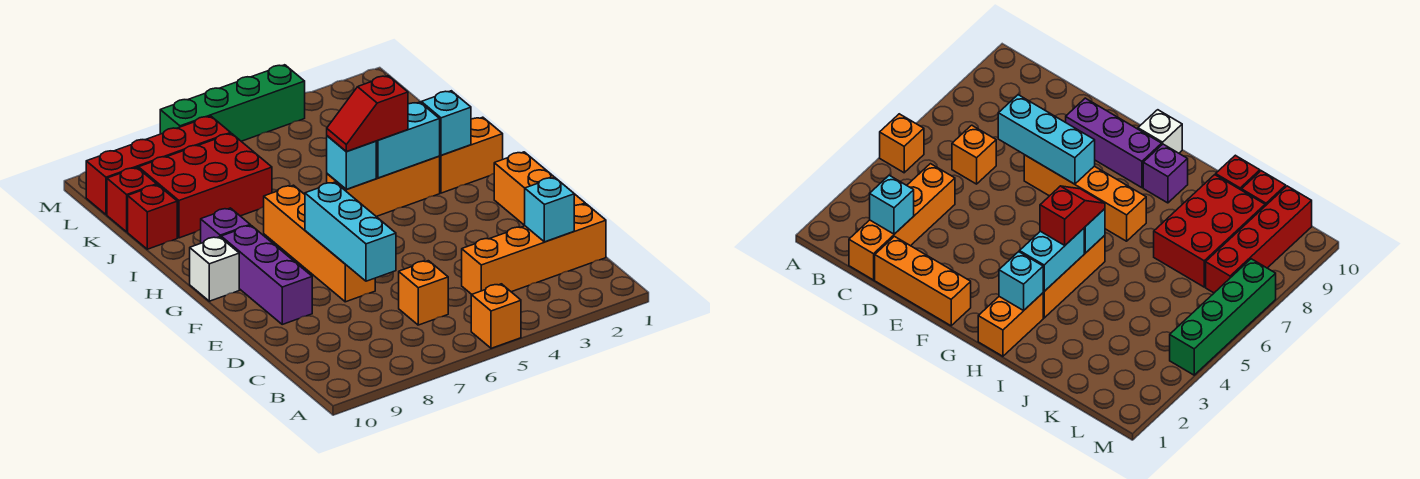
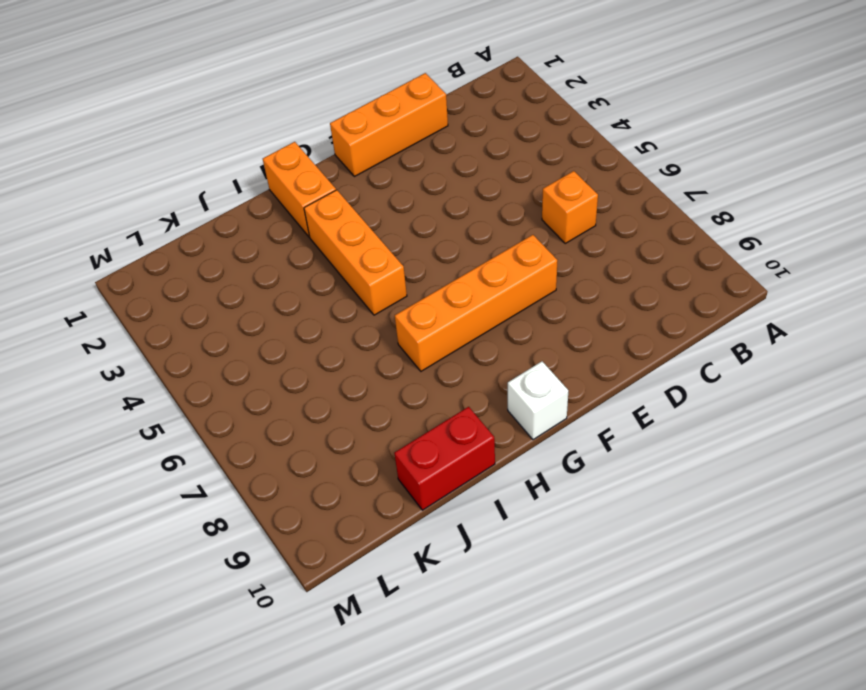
red brick I10:J10 level 1 -> red brick J10 level 1
none -> orange brick A5 level 1
none -> orange brick C1:C4 level 1
none -> purple brick E9:G9 level 1

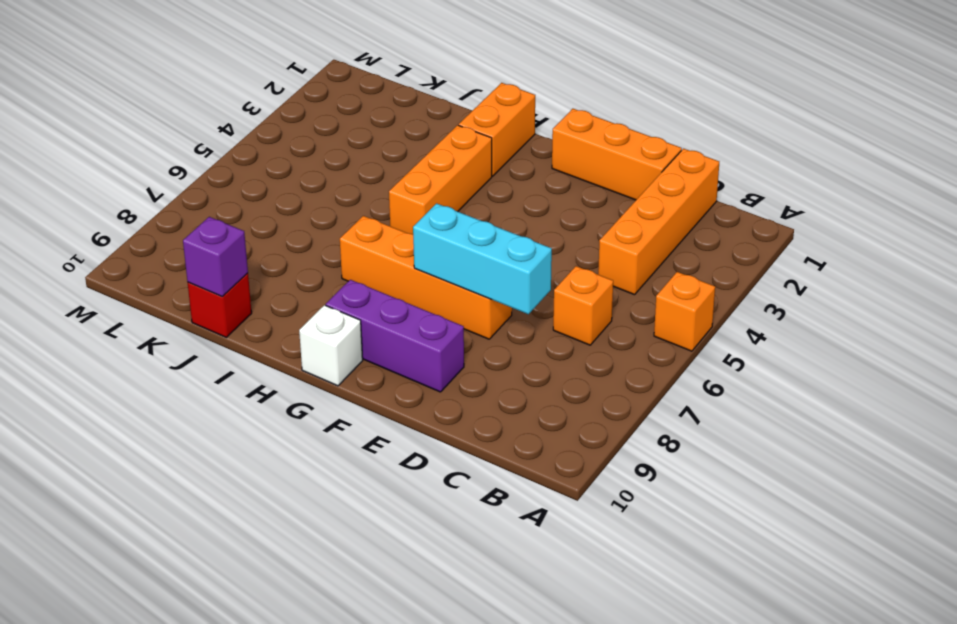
purple brick J10 level 2 -> purple brick H9 level 1
none -> red brick J7:K9 level 1
none -> red brick K10 level 1
none -> red brick L7:L10 level 1

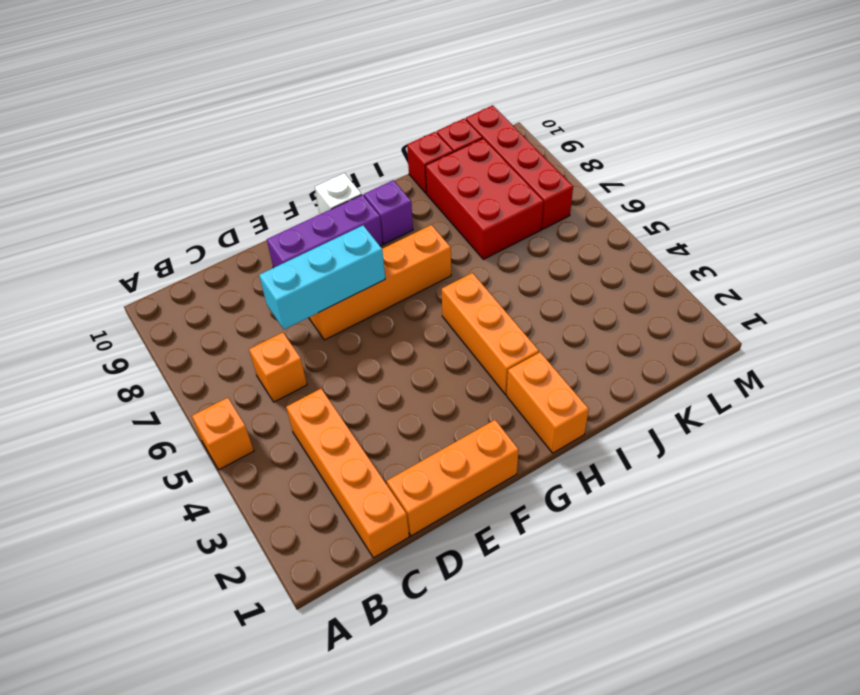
none -> green brick M4:M7 level 1
none -> cyan brick C2 level 2
none -> cyan brick H2 level 2

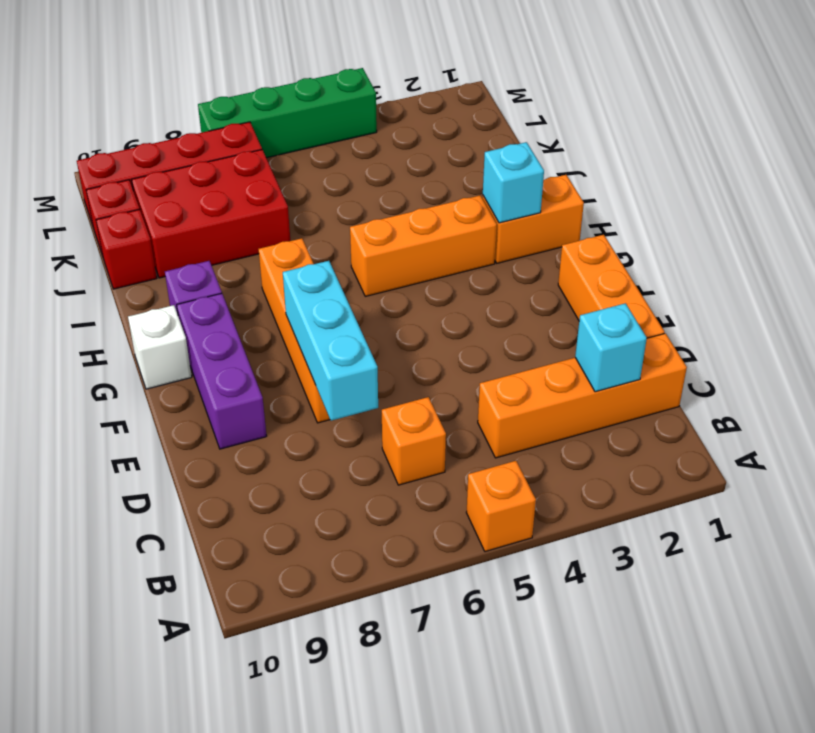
none -> cyan brick H3:H4 level 2
none -> cyan brick H5 level 2
none -> red slope H4:H5 level 3 top 4

